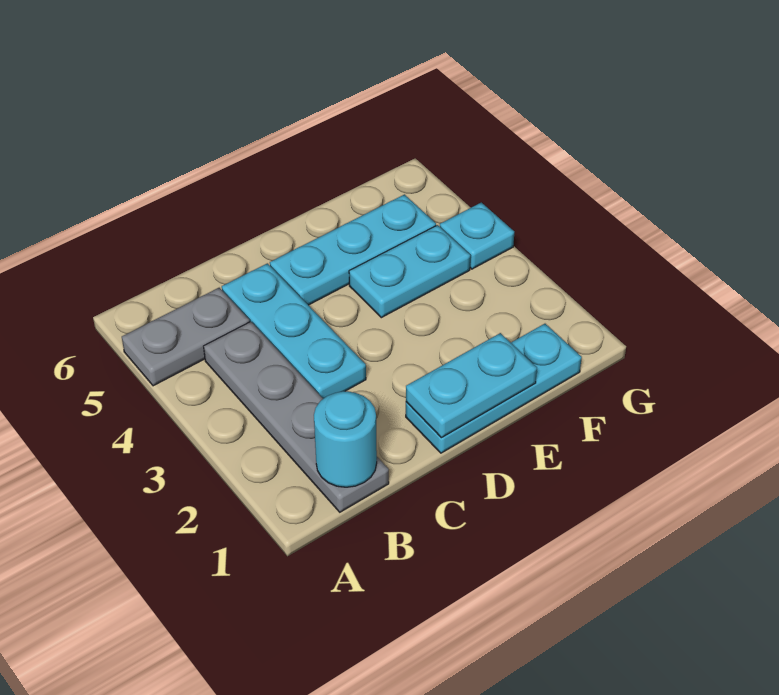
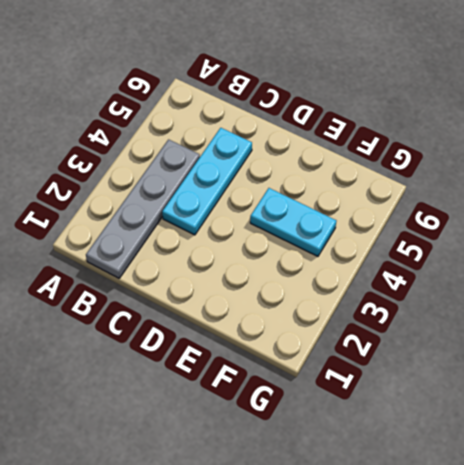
none -> grey plate A5:B5 level 1
none -> cyan plate D1:F1 level 1

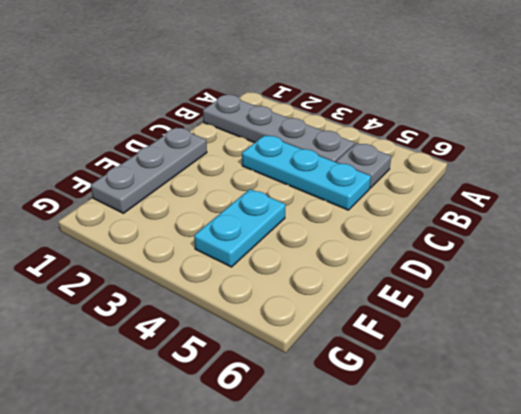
grey plate B5 level 1 -> grey plate A5:B5 level 1
grey plate D1:F1 level 1 -> cyan plate D1:F1 level 1
none -> cyan plate D5:F5 level 1
none -> cyan plate G4 level 1

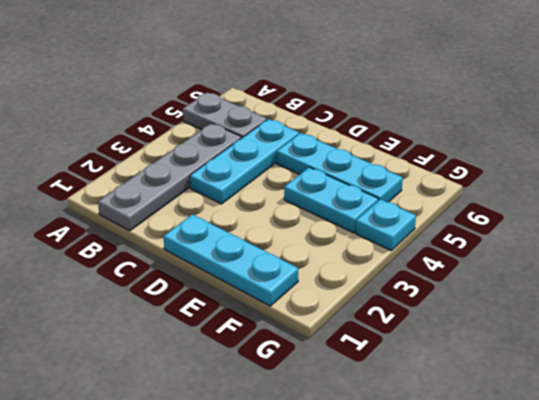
none -> cyan round brick B1 level 2
none -> cyan plate D1:E1 level 2

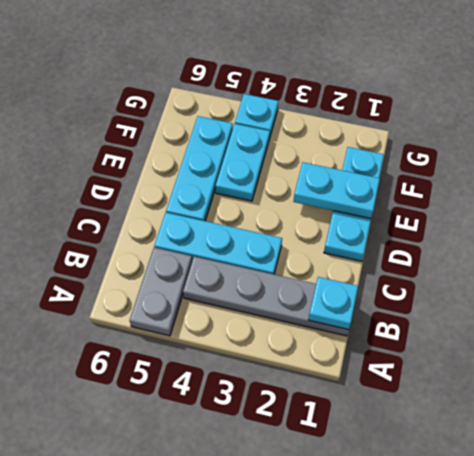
cyan plate B1 level 2 -> cyan round brick B1 level 2
cyan plate E1:E2 level 2 -> cyan plate D1:E1 level 2

